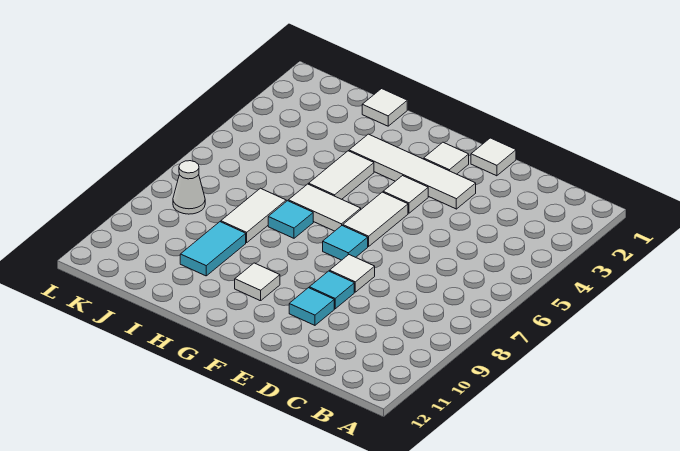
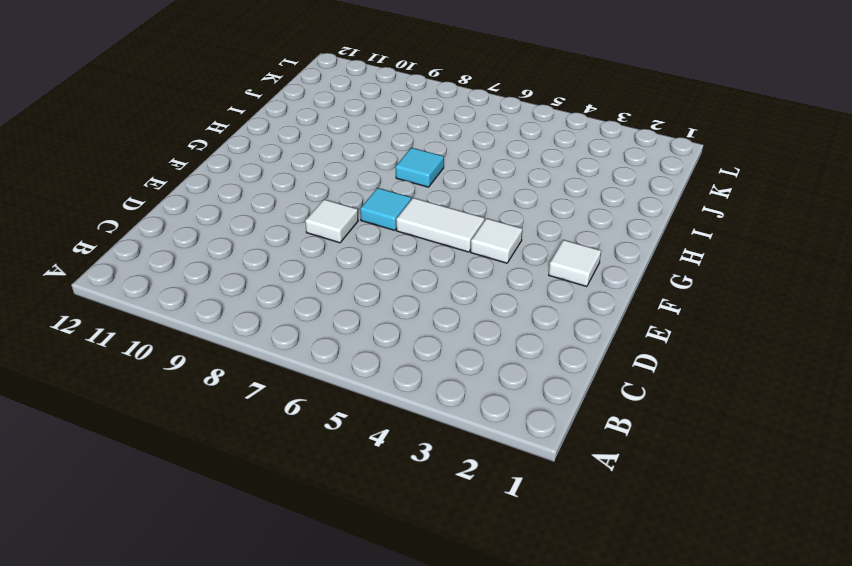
none -> white tile E1 level 1
none -> white tile E3:H3 level 1
none -> cyan tile E9 level 1

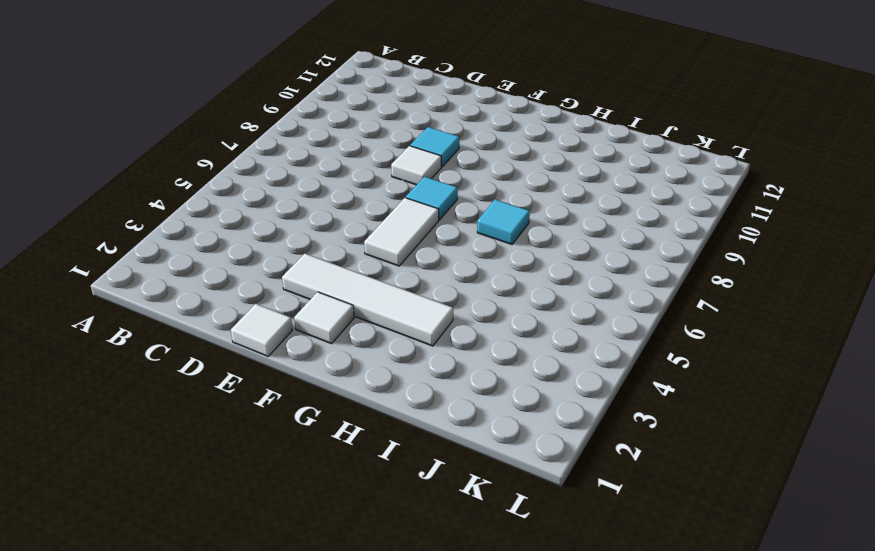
none -> cyan tile E10 level 1
none -> white tile F4 level 1
none -> white tile G6:H6 level 1

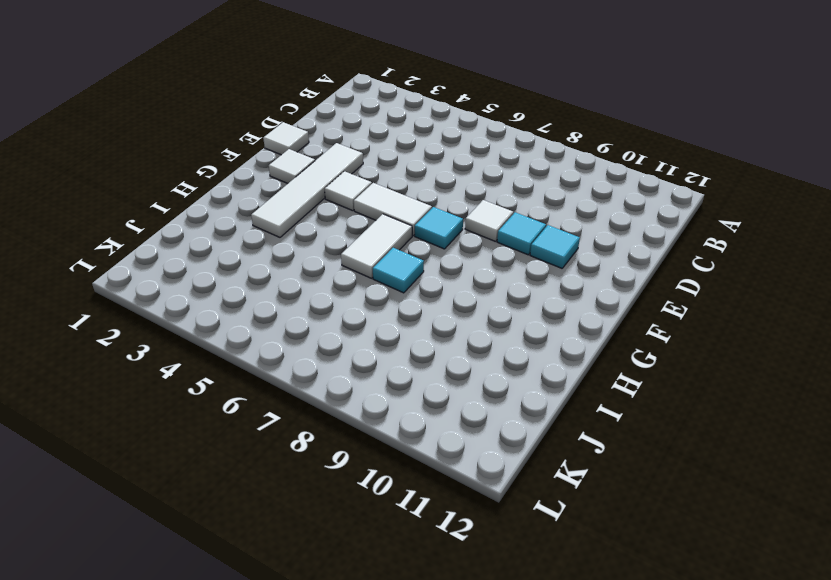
none -> white tile G10 level 1
none -> white tile H4:H5 level 1
none -> white tile I1 level 1

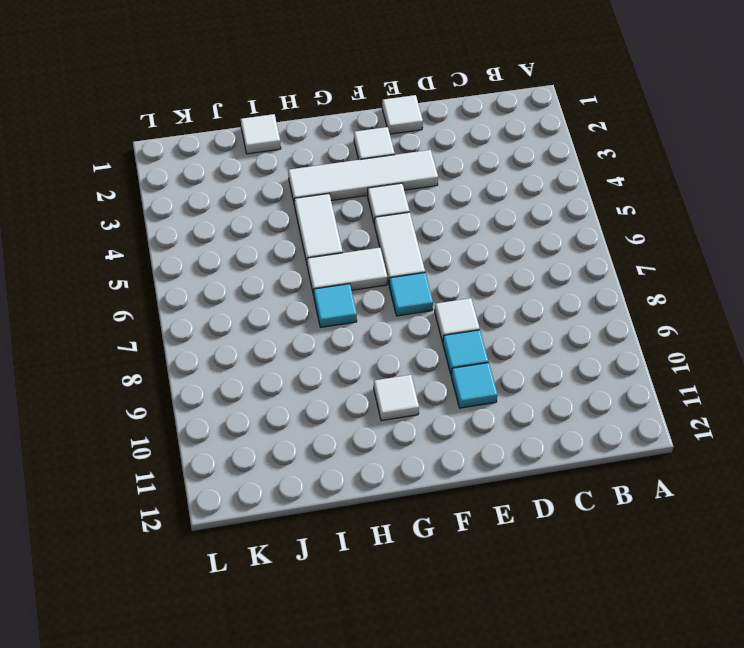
none -> white tile I7:I8 level 1
none -> cyan tile I9:I10 level 1
none -> white cone K8 level 1

